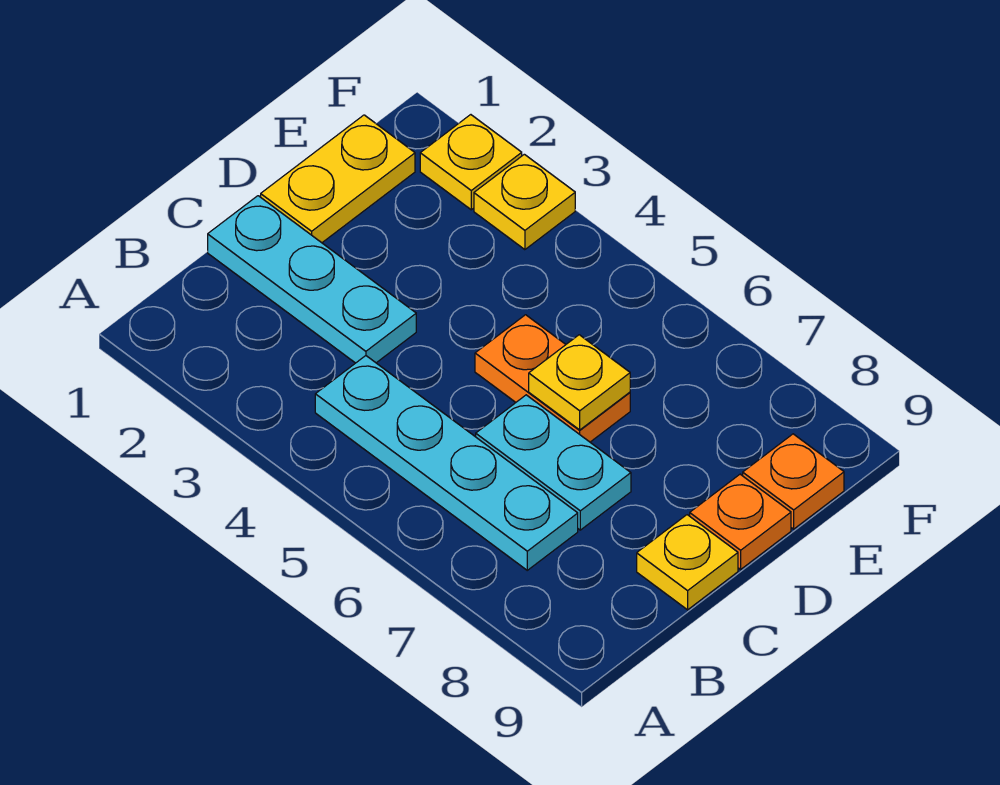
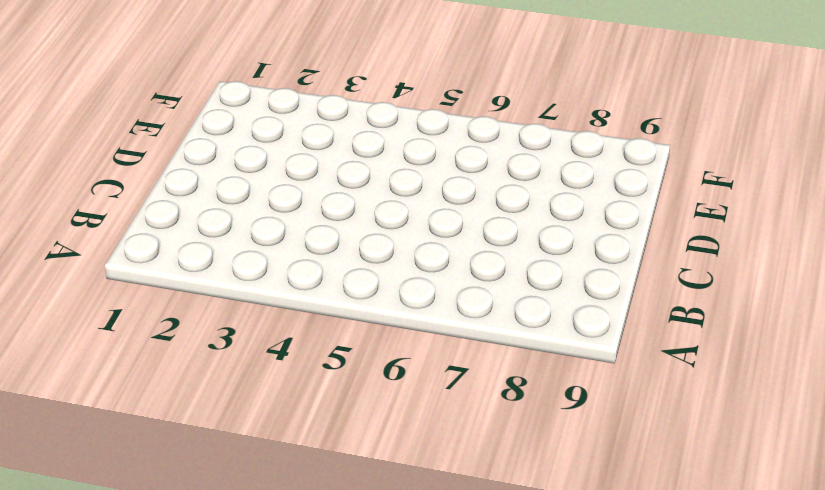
none -> cyan plate B4:B7 level 1
none -> cyan plate C1:C3 level 1

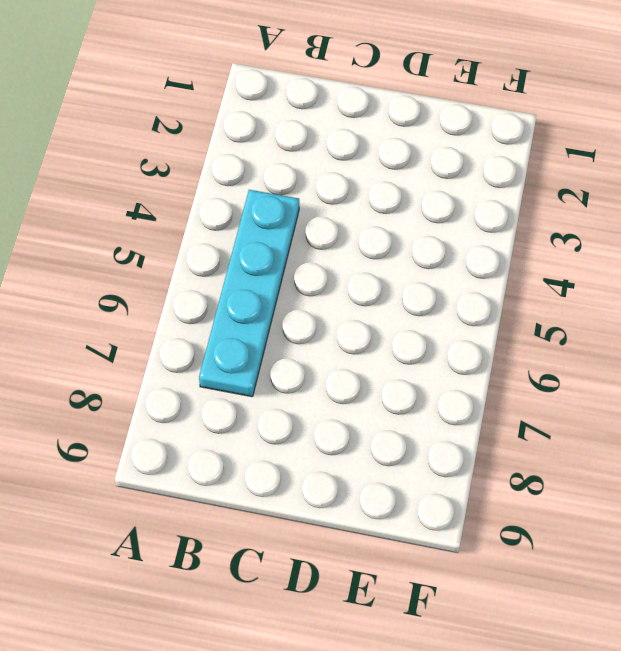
none -> cyan plate C1:C3 level 1
none -> cyan plate C6:C7 level 1

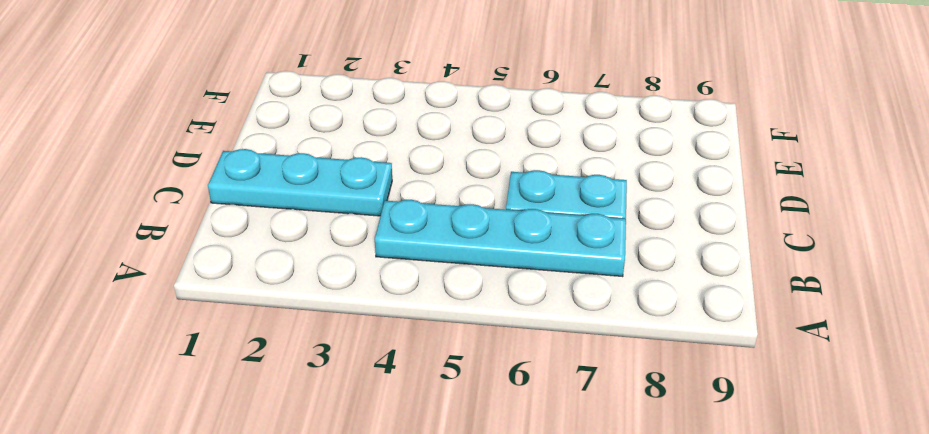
none -> yellow plate C9 level 1
none -> yellow plate D1:E1 level 1

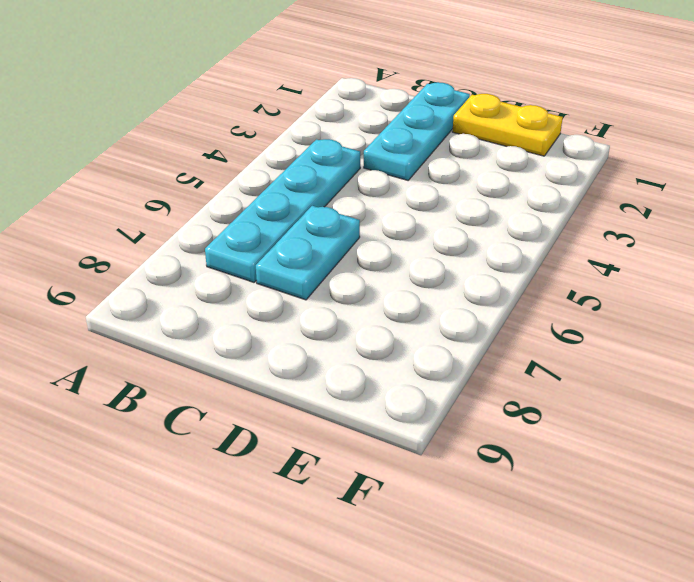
none -> yellow plate C9 level 1
none -> orange plate D5:D6 level 1

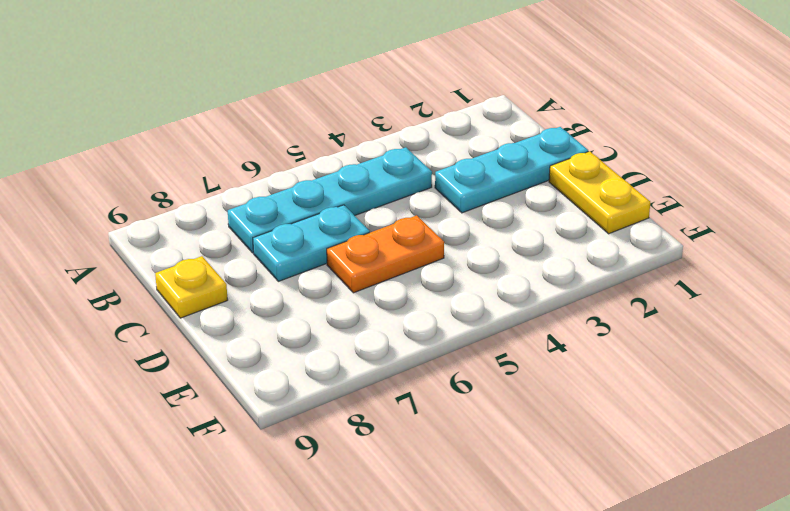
none -> orange plate D9 level 1
none -> orange plate E9 level 1

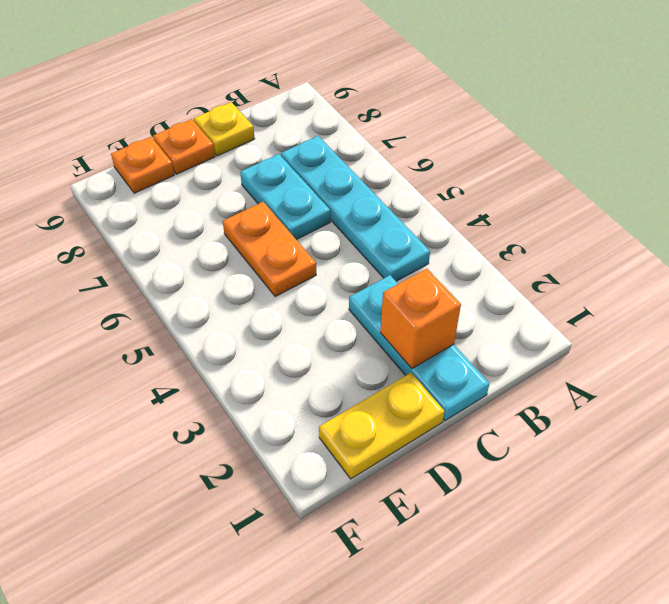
orange brick C2 level 2 -> none
none -> yellow plate F2 level 1
none -> yellow plate F3 level 1

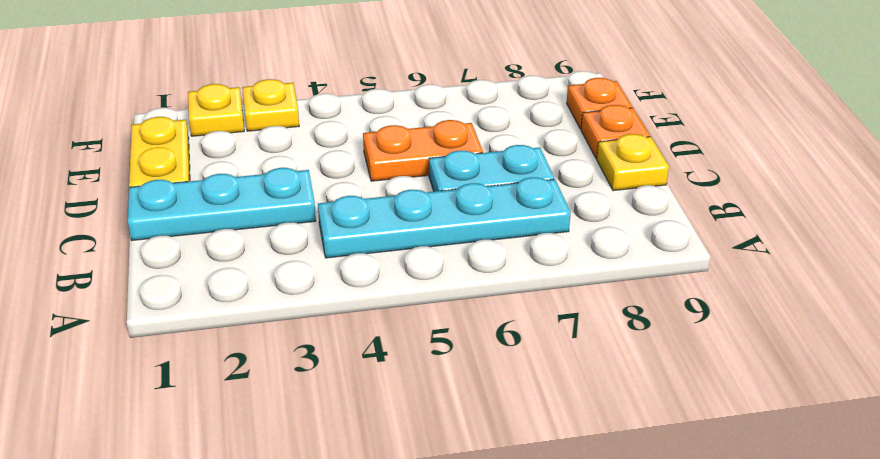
none -> yellow plate D6 level 2

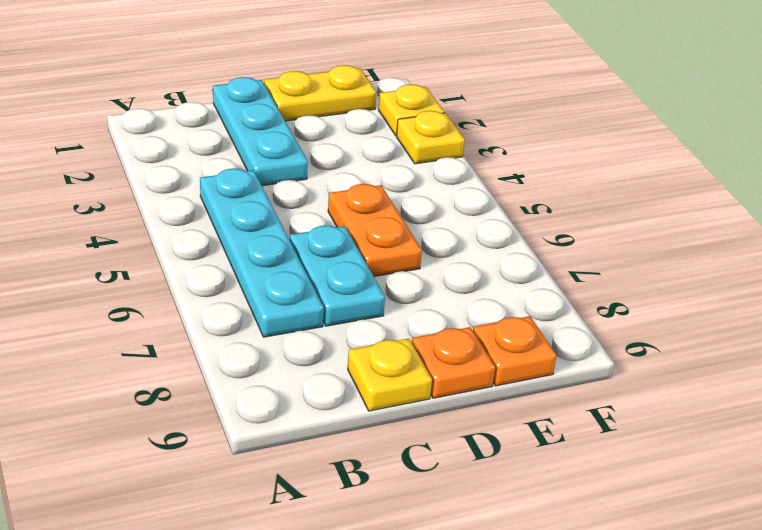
none -> yellow plate D6 level 2

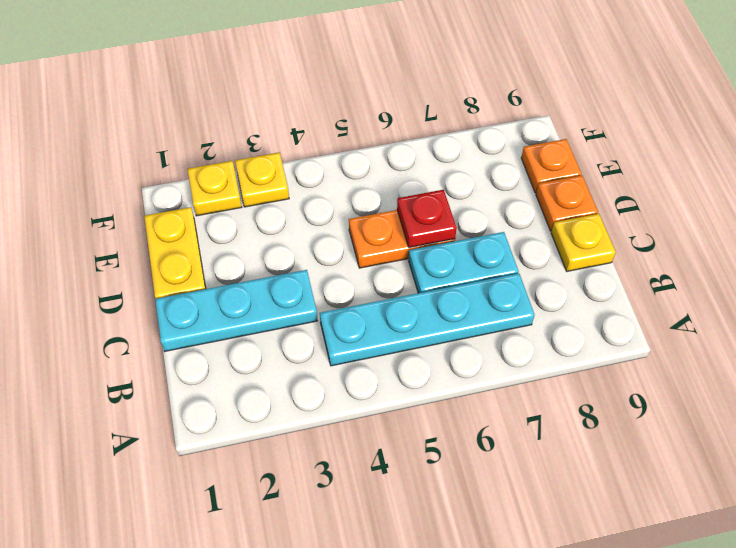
red plate D6 level 2 -> yellow plate D6 level 2

